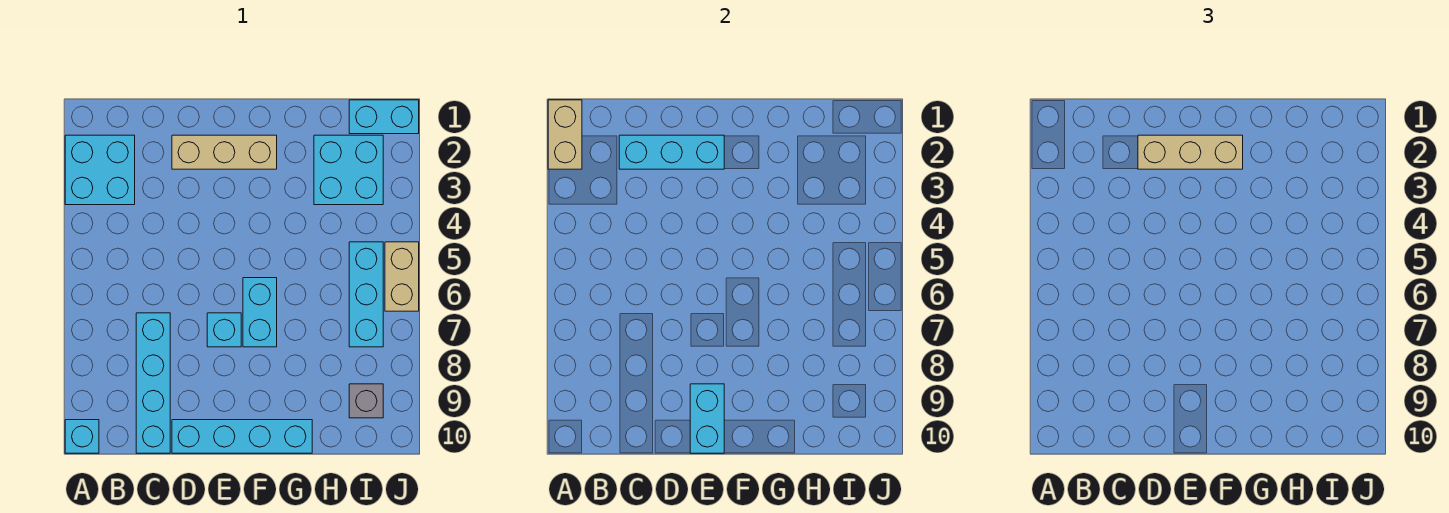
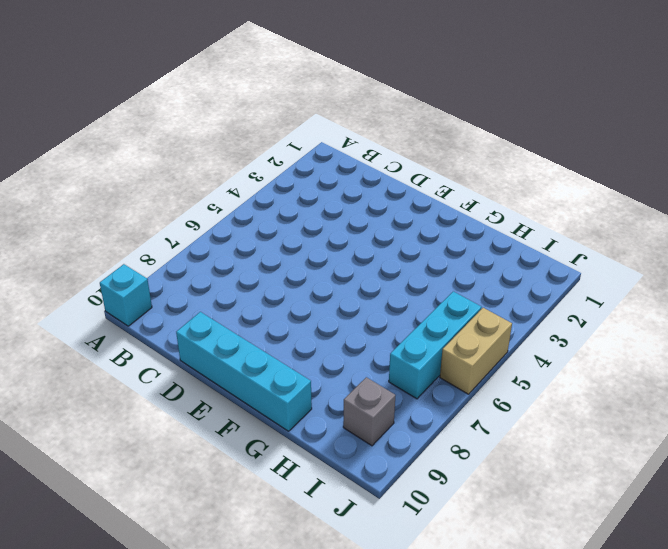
none -> cyan brick A2:B3 level 1
none -> cyan brick C7:C10 level 1
none -> tan brick D2:F2 level 1

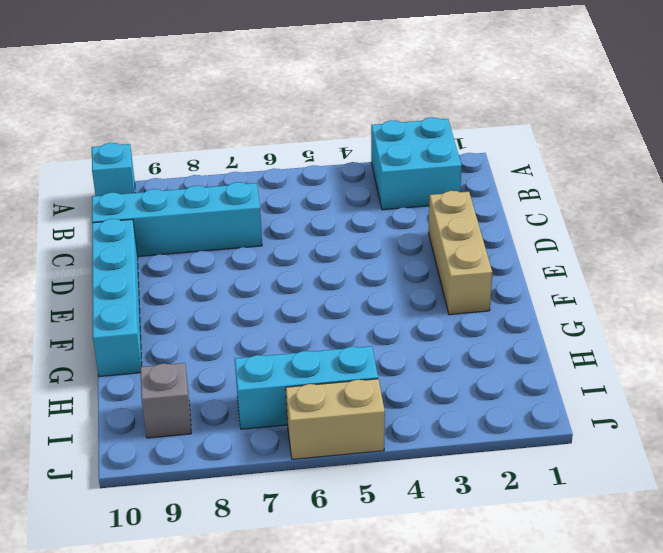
none -> cyan brick E7 level 1
none -> cyan brick F6:F7 level 1
none -> cyan brick H2:I3 level 1

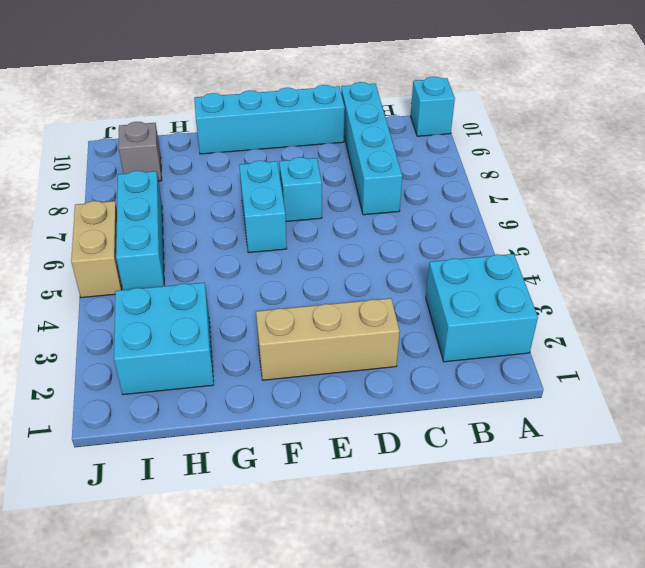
none -> cyan brick I1:J1 level 1
none -> tan brick A1:A2 level 2
none -> cyan brick C2:E2 level 2

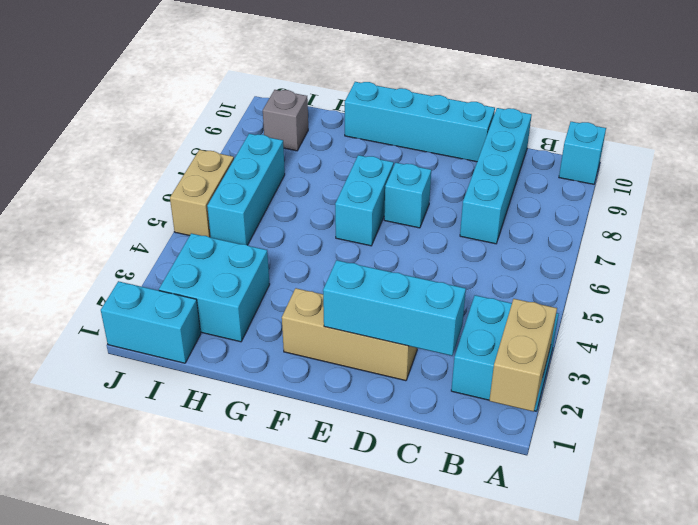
none -> cyan brick E9:E10 level 2
none -> tan brick D2:F2 level 3

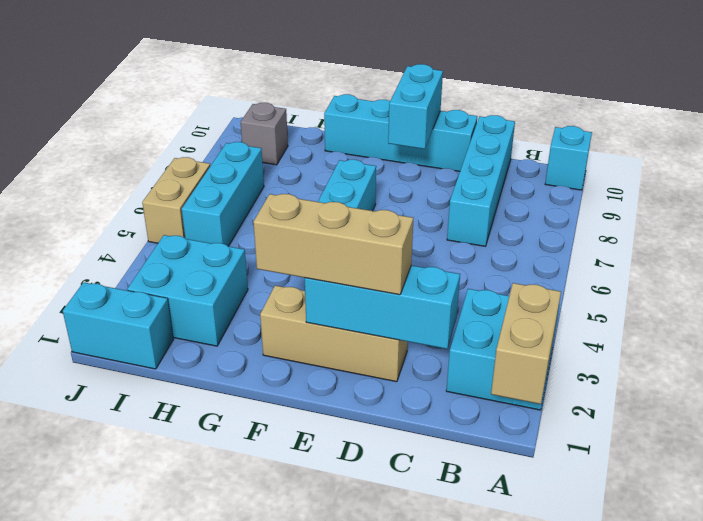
none -> cyan brick E7 level 1

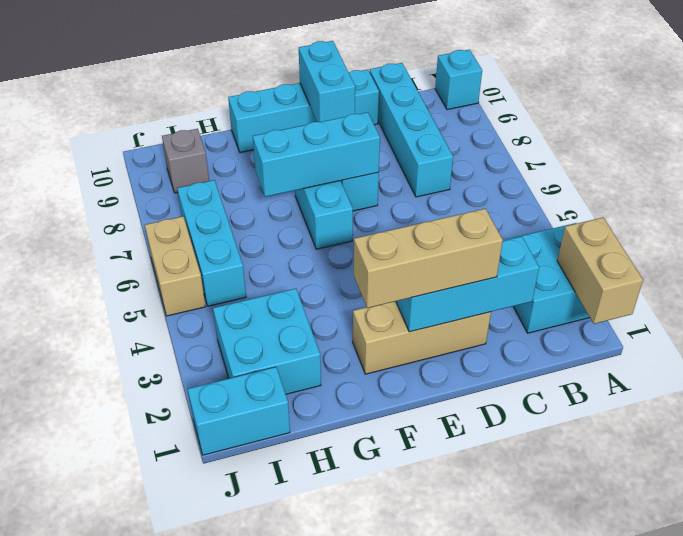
cyan brick E7:G7 level 2 -> none

